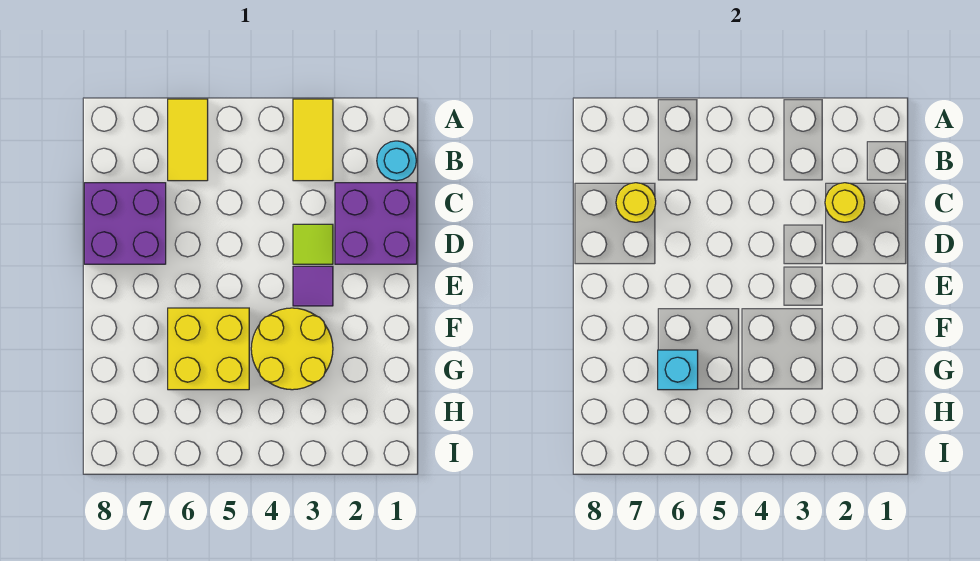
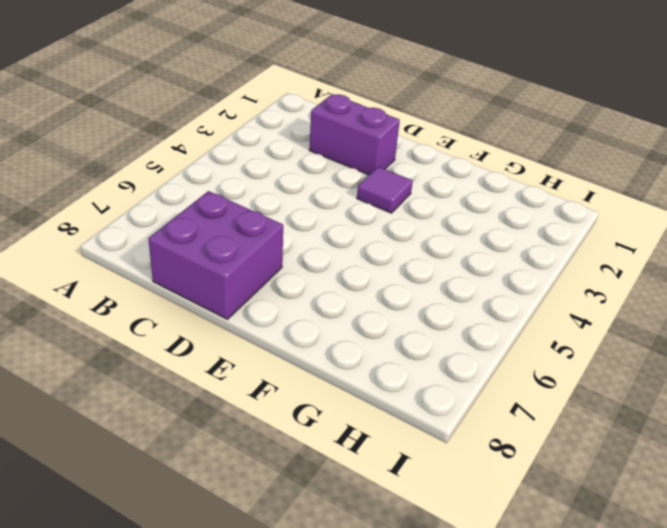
purple brick C2:D2 level 1 -> purple brick C1:D2 level 1
none -> yellow tile A3:B3 level 1
none -> yellow tile A6:B6 level 1
none -> cyan round brick B1 level 1

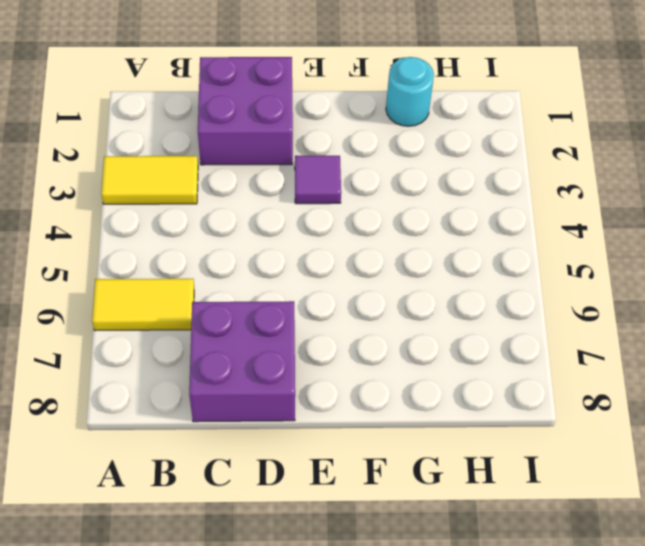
cyan round brick G1 level 1 -> cyan round brick B1 level 1
none -> lime tile D3 level 1
none -> yellow round brick F3:G4 level 1
none -> yellow brick F5:G6 level 1

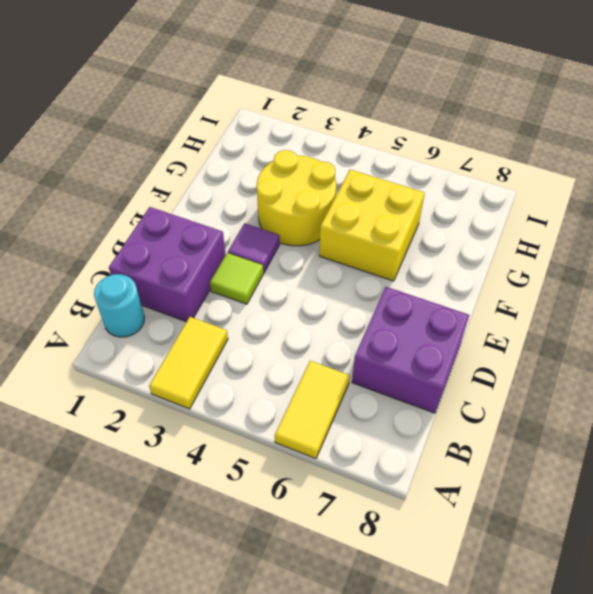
none -> yellow round brick C2 level 2
none -> yellow round brick C7 level 2
none -> cyan brick G6 level 2

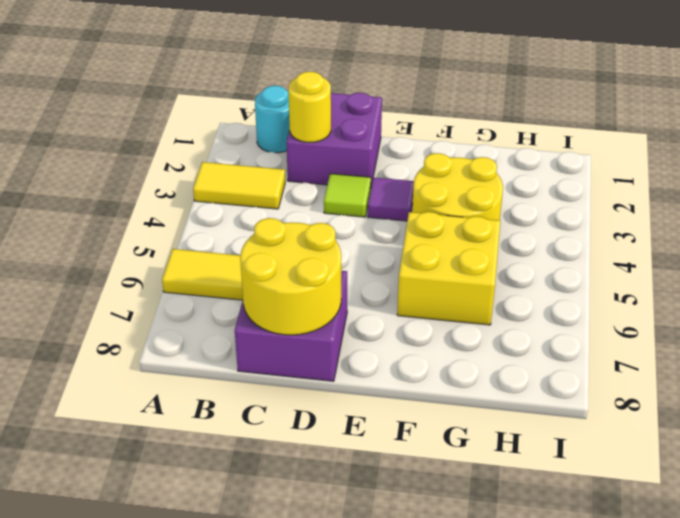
yellow round brick C7:D8 level 2 -> yellow round brick C7 level 2
none -> cyan brick G6 level 2

